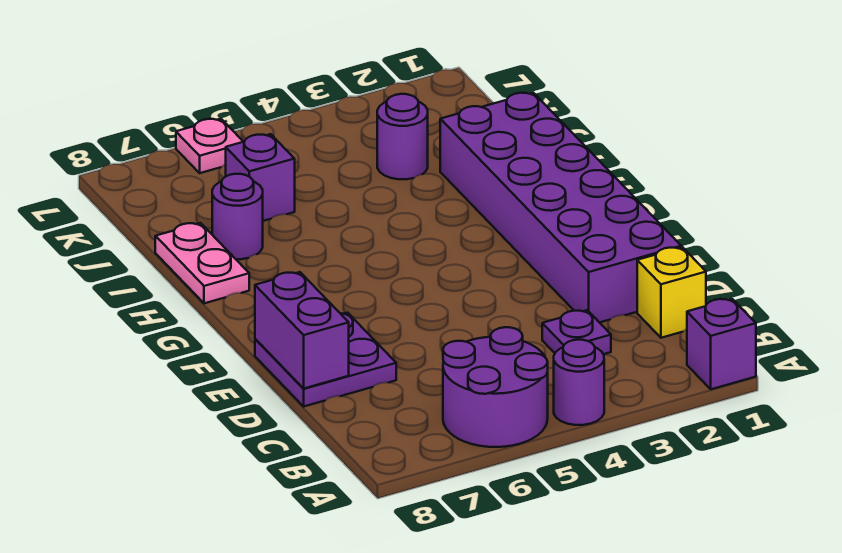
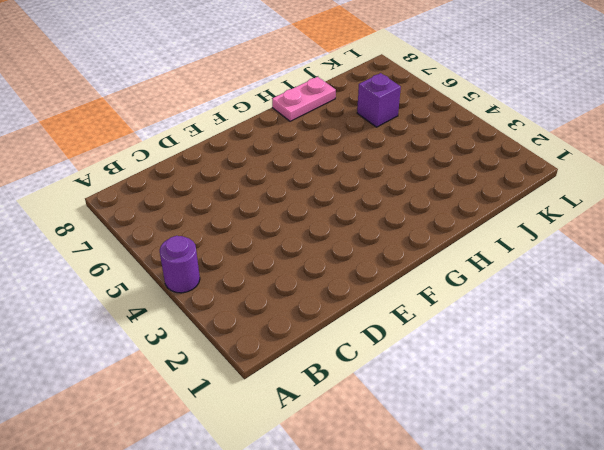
none -> purple brick A1 level 1
none -> purple round brick A5:B6 level 1
none -> yellow brick C1 level 1

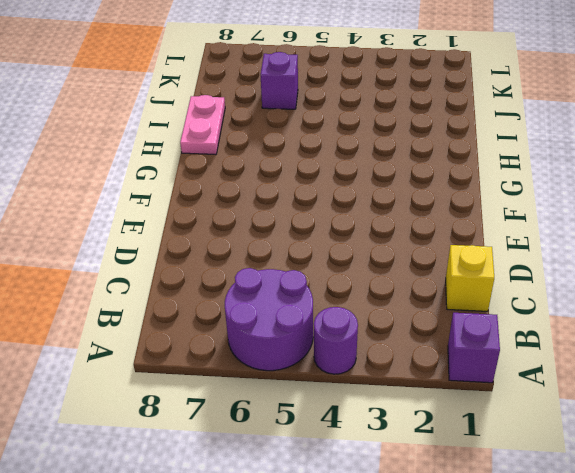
none -> purple plate C3 level 1
none -> purple brick D1:I2 level 1
none -> purple plate D7:E8 level 1

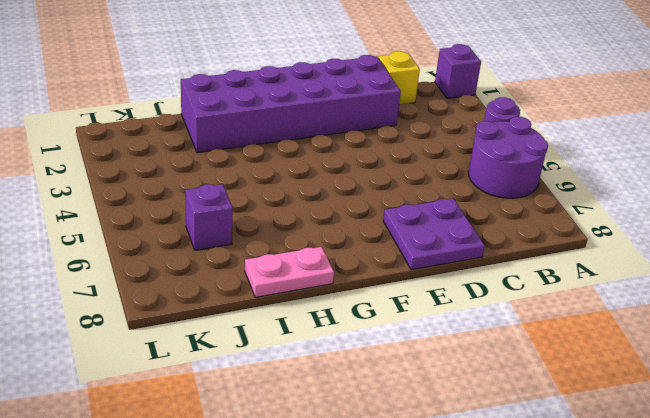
none -> purple plate C3 level 1
none -> purple round brick I7 level 1
none -> purple round brick J3 level 1

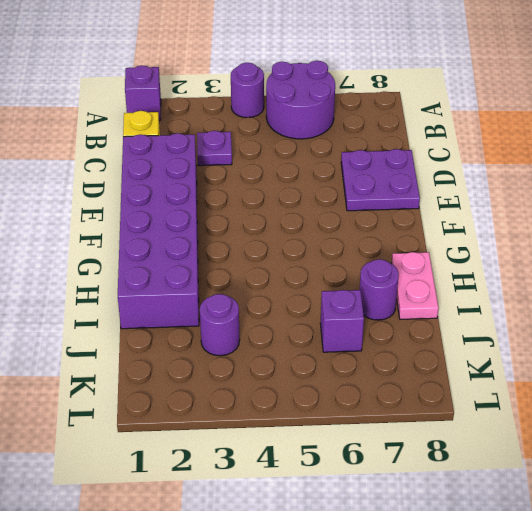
none -> pink plate L6 level 1
none -> purple brick D8:E8 level 2

